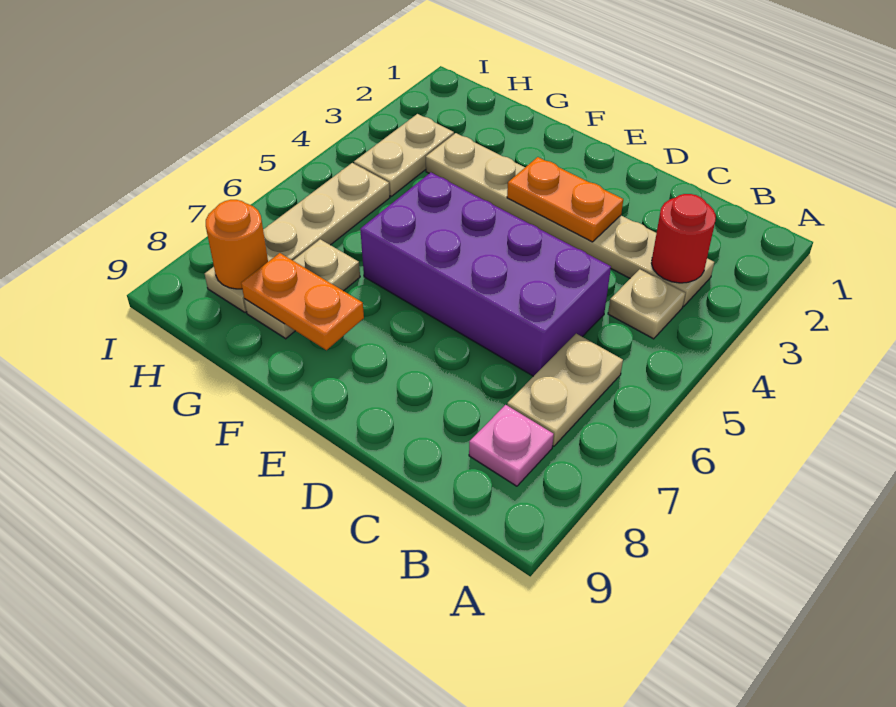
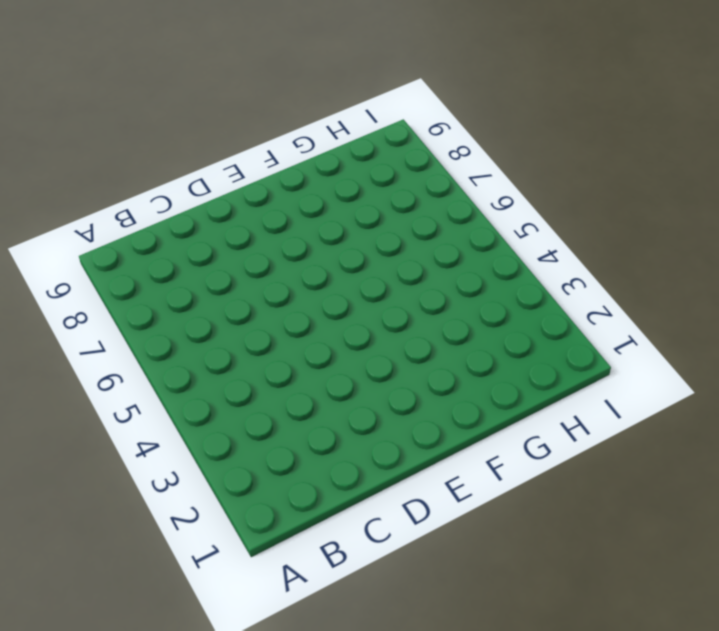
none -> tan plate B3:G3 level 1
none -> tan plate B4 level 1
none -> tan plate B6:B7 level 1

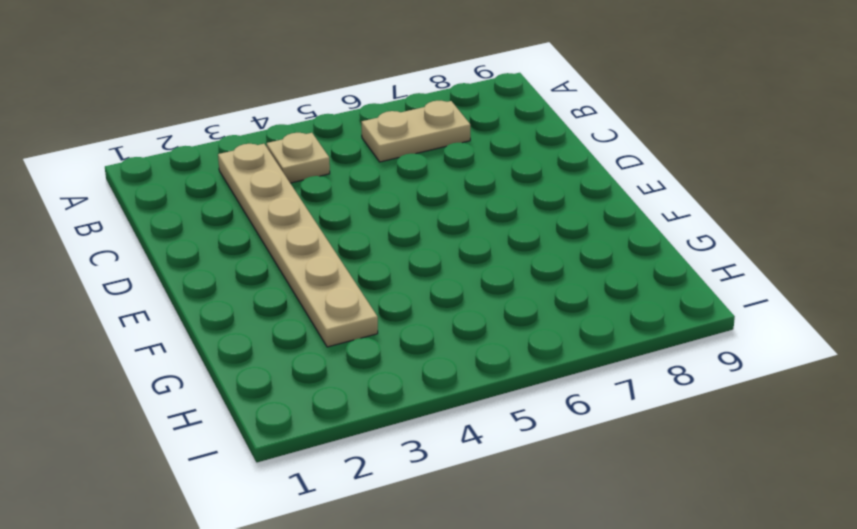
none -> pink plate B8 level 1
none -> purple brick C5:F6 level 1
none -> tan plate G7:G8 level 1

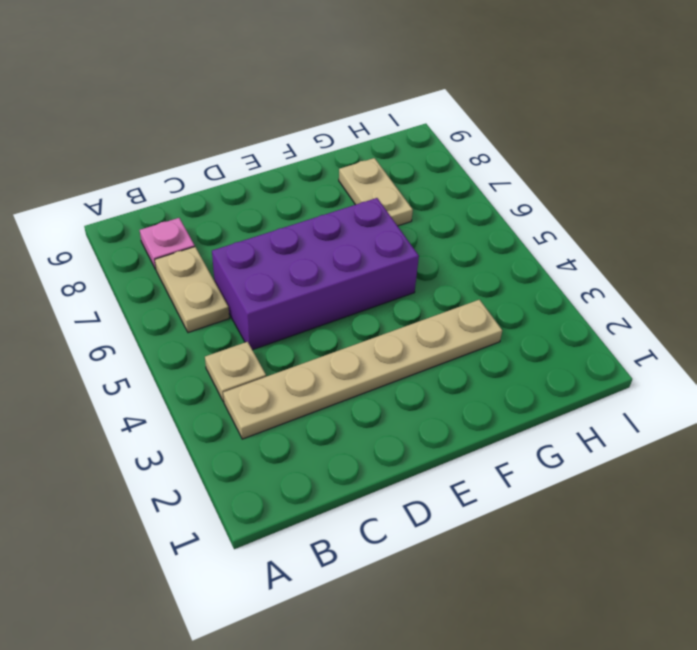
none -> tan plate H3:H4 level 1
none -> tan plate H5:H8 level 1
none -> red round brick B3 level 2

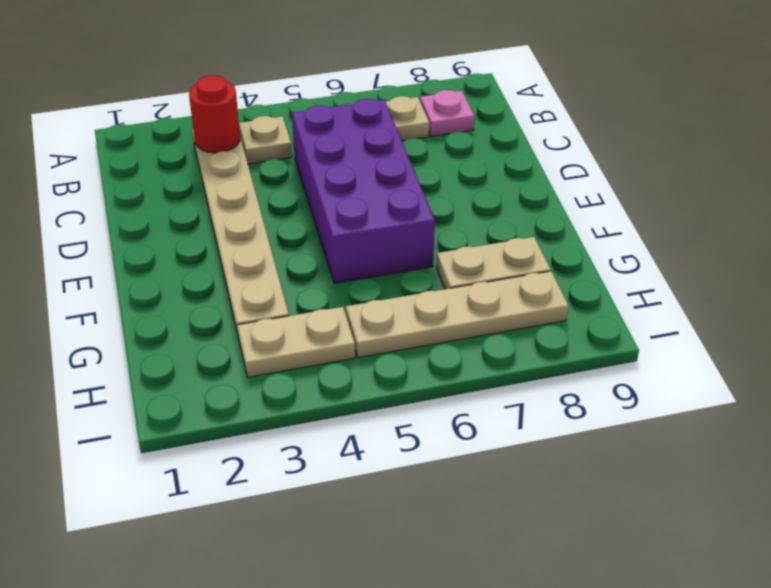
none -> orange plate D3:E3 level 2
none -> orange plate F8:G8 level 2
none -> orange round brick H8 level 2

